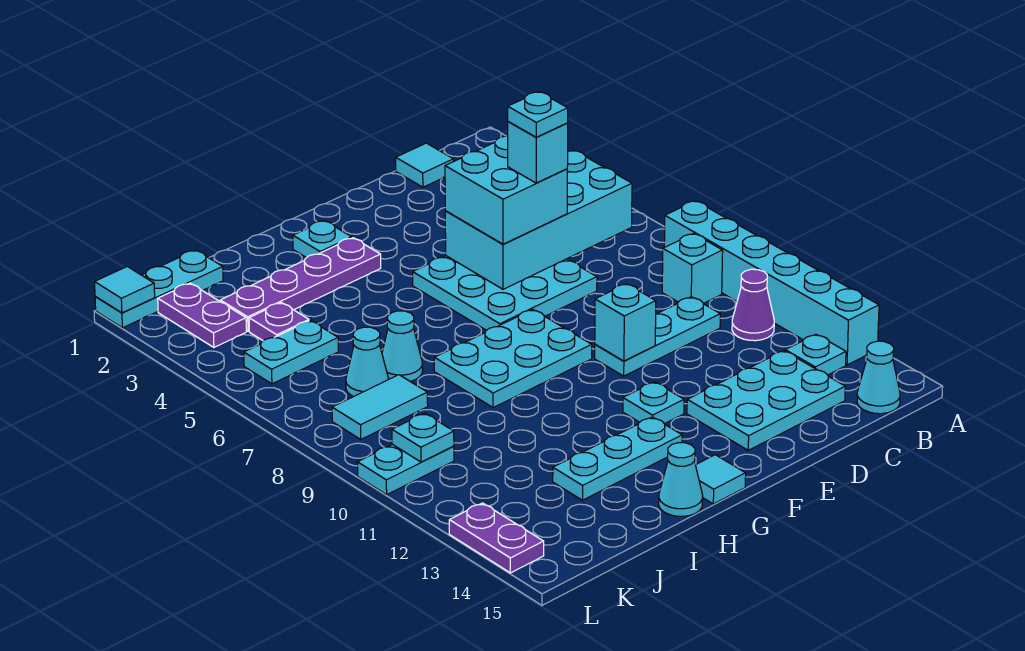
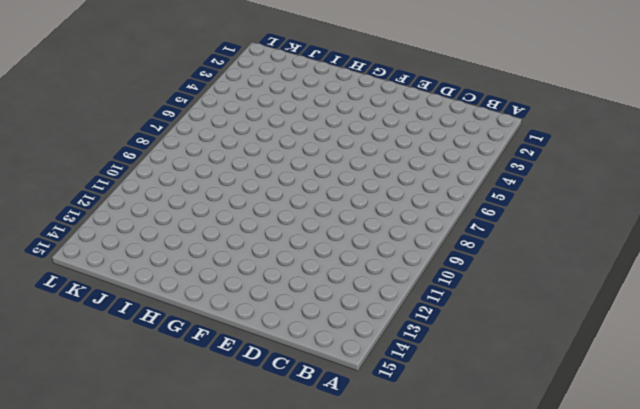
none -> cyan brick A8:A13 level 1
none -> cyan brick B9 level 1
none -> purple cone B11 level 1
none -> cyan plate B13 level 1

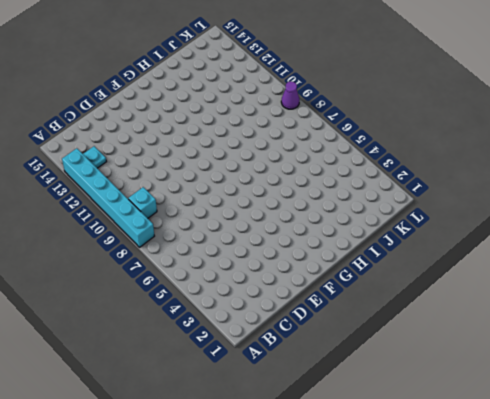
purple cone L9 level 1 -> purple cone B11 level 1
none -> cyan cone B15 level 1
none -> cyan tile C1 level 1
none -> cyan plate C10:E10 level 1
none -> cyan plate C13:E14 level 1

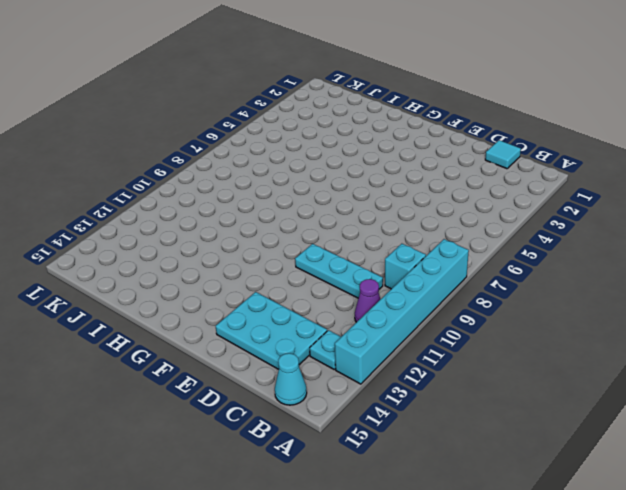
none -> cyan plate D5:F7 level 1
none -> cyan plate F8:H9 level 1
none -> cyan plate F12 level 1
none -> cyan plate G2 level 1

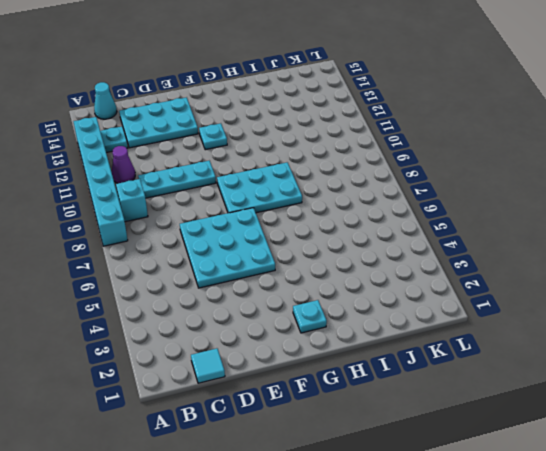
none -> purple plate G3:J3 level 1
none -> cyan plate G13:I13 level 1
none -> cyan tile G15 level 1
none -> cyan cone H15 level 1

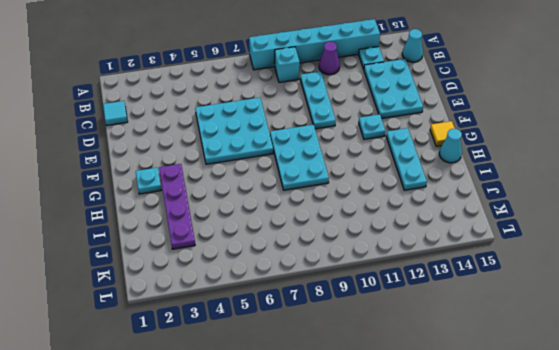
yellow tile G15 level 1 -> cyan tile G15 level 1
none -> cyan cone I7 level 1
none -> cyan plate J1:L1 level 1
none -> purple plate J4 level 1
none -> cyan plate J5:K5 level 1

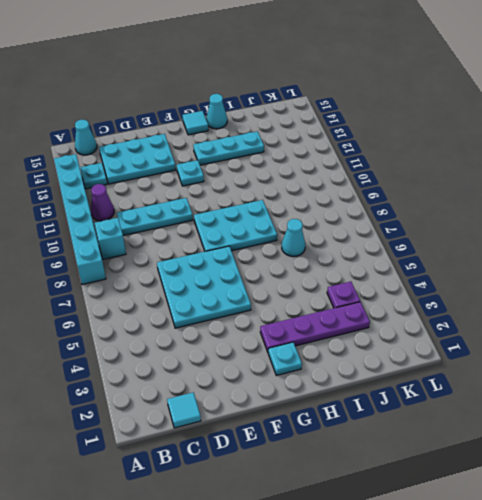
none -> cyan plate J1:L1 level 1
none -> cyan plate J5:K5 level 1
none -> cyan cone J7 level 1
none -> cyan tile J8:K8 level 1

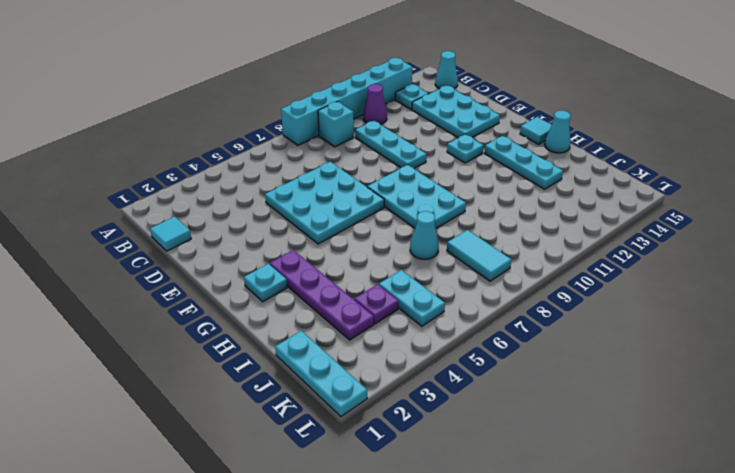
none -> cyan cone J7 level 1
none -> purple plate K2:K3 level 1
none -> cyan plate K10:L10 level 1
none -> purple plate L13:L14 level 1

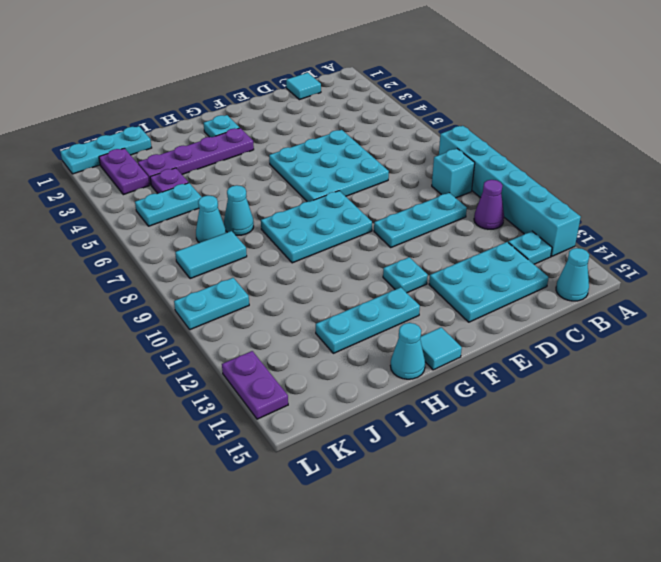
none -> cyan brick B5:E6 level 2
none -> cyan brick E10 level 2
none -> cyan plate K10 level 2
none -> cyan tile L1 level 2

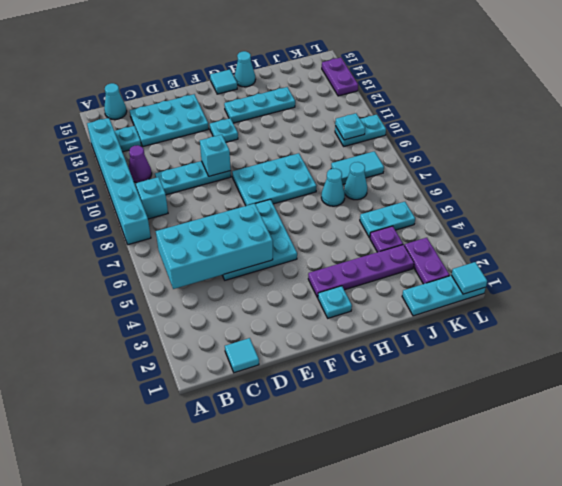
none -> cyan brick D5:E6 level 3
none -> cyan brick D6 level 4
none -> cyan plate D6 level 5

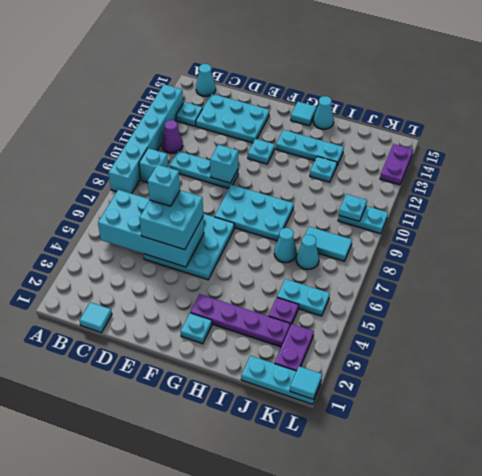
cyan plate I12 level 1 -> cyan plate D6 level 5

